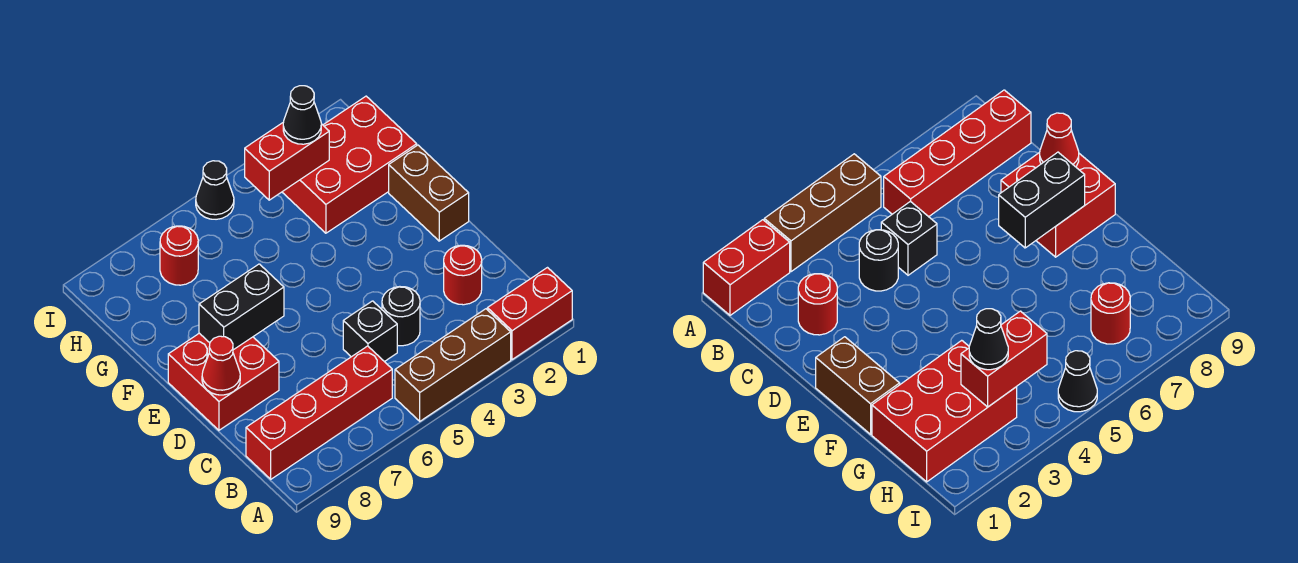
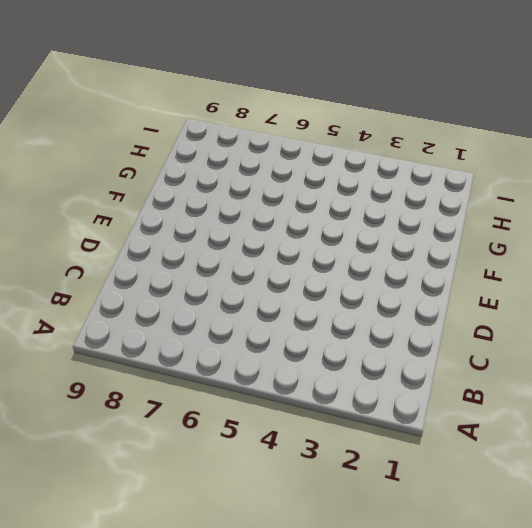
none -> red brick A1:A2 level 1
none -> brown brick A3:A5 level 1
none -> red brick B6:B9 level 1

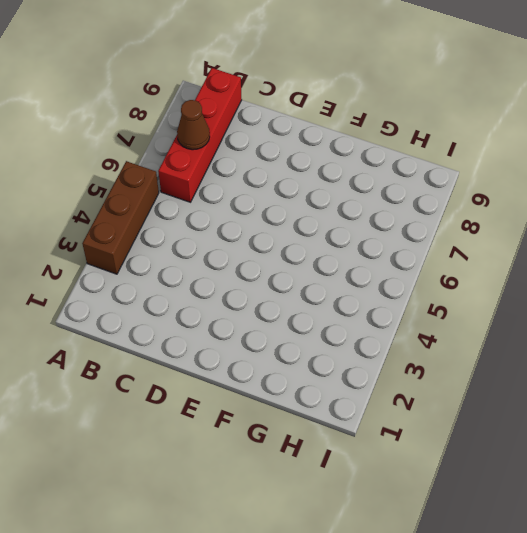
brown cone B7 level 2 -> none
none -> red brick A1:A2 level 1
none -> red round brick C2 level 1
none -> black round brick C4 level 1

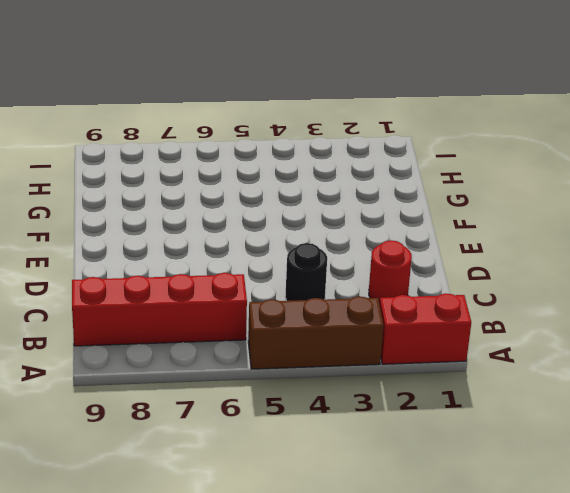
none -> black brick C5 level 1
none -> red brick D8:E9 level 1
none -> brown brick E1:F1 level 1

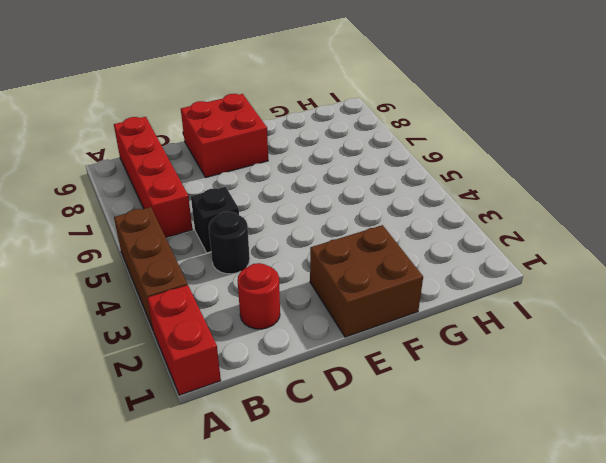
brown brick E1:F2 level 1 -> brown brick E1:F1 level 1
none -> red brick G1:H3 level 1
none -> red round brick H7 level 1
none -> black cone I5 level 1

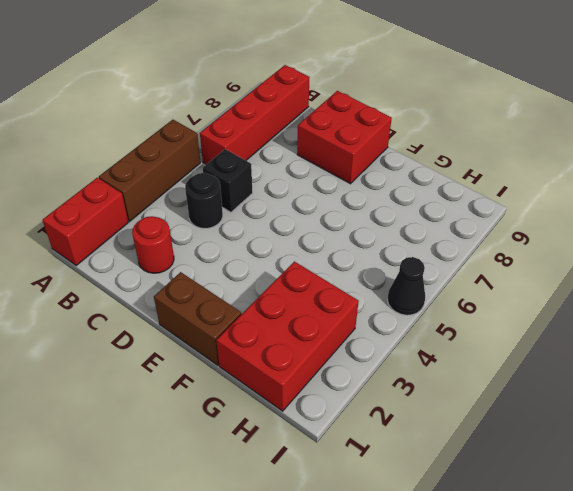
none -> red round brick H7 level 1
none -> red cone D9 level 2
none -> black brick E7:E8 level 2

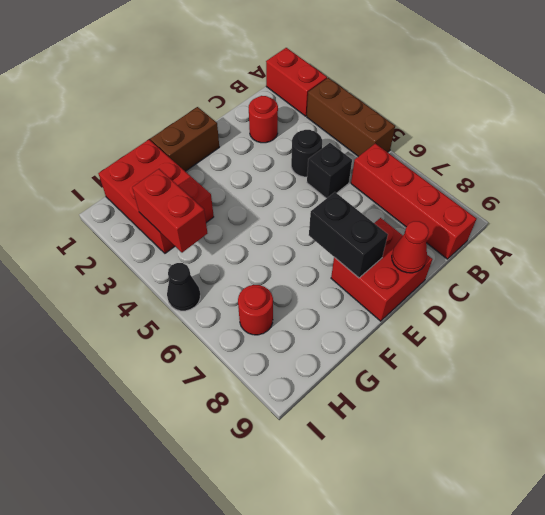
none -> black cone H3 level 3

